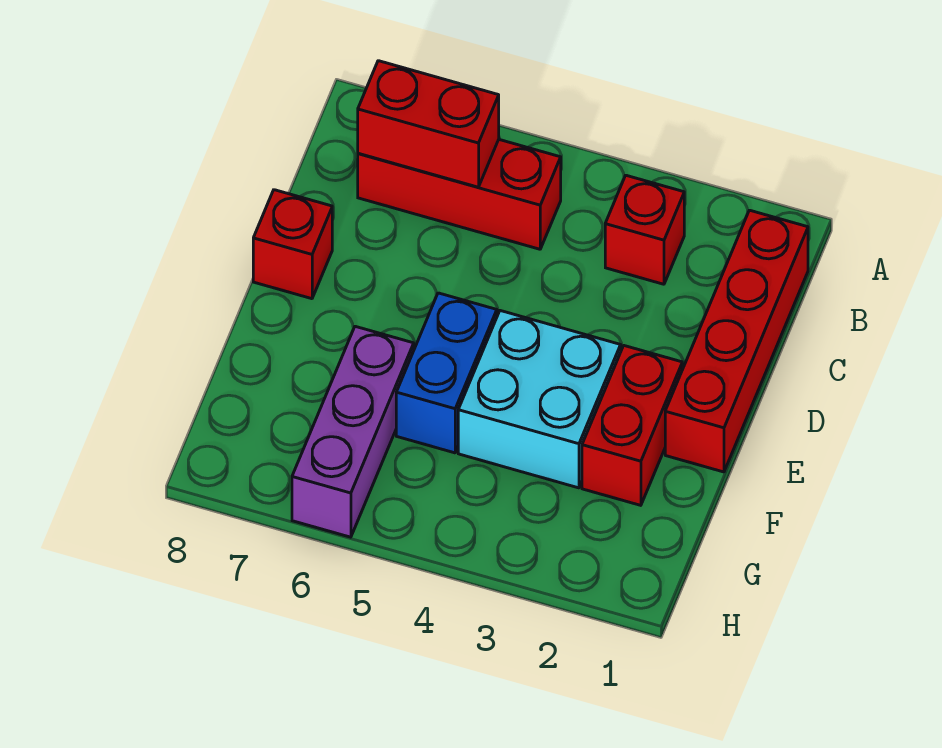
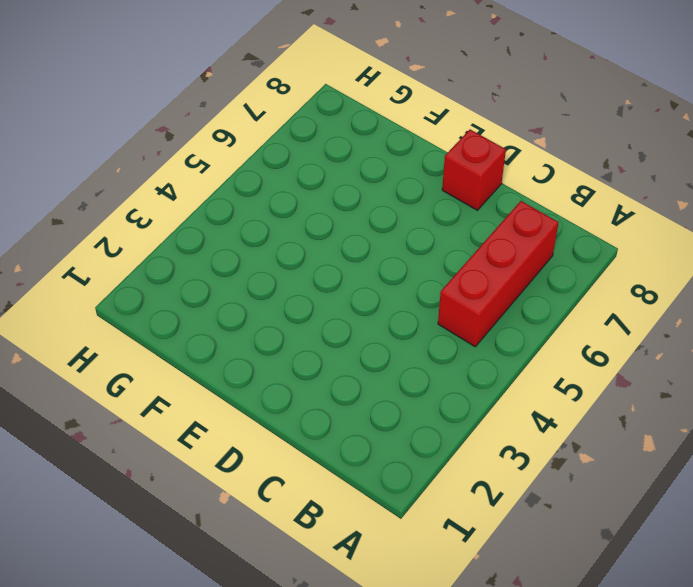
none -> red brick B1:E1 level 1
none -> red brick B3 level 1

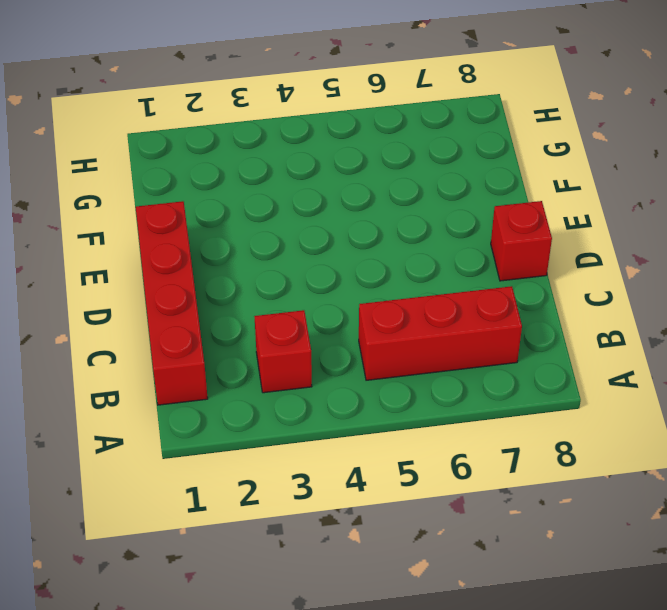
none -> red brick E2:F2 level 1
none -> cyan brick E3:F4 level 1

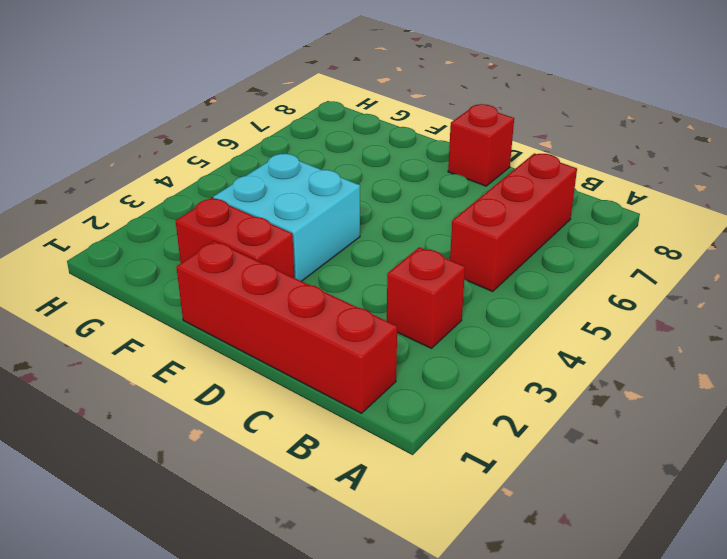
none -> blue brick E5:F5 level 1
none -> purple brick F6:H6 level 1

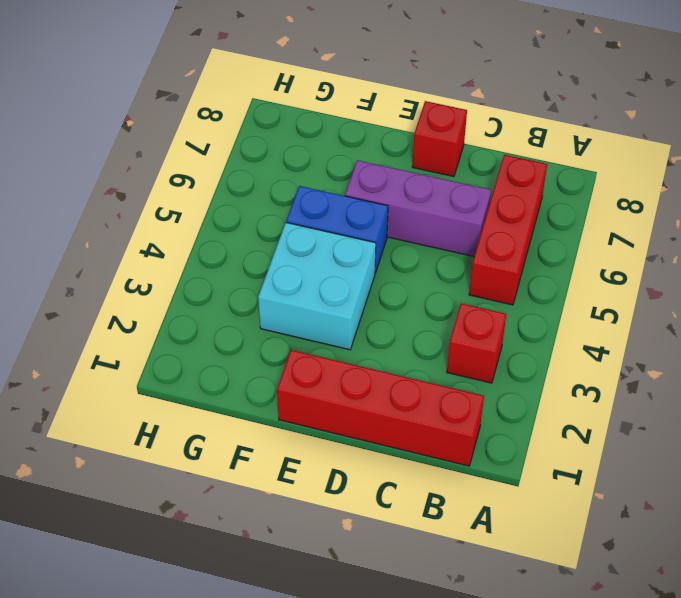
purple brick C6:E6 level 1 -> purple brick F6:H6 level 1
none -> red brick E2:F2 level 1
none -> red brick B6:B7 level 2

